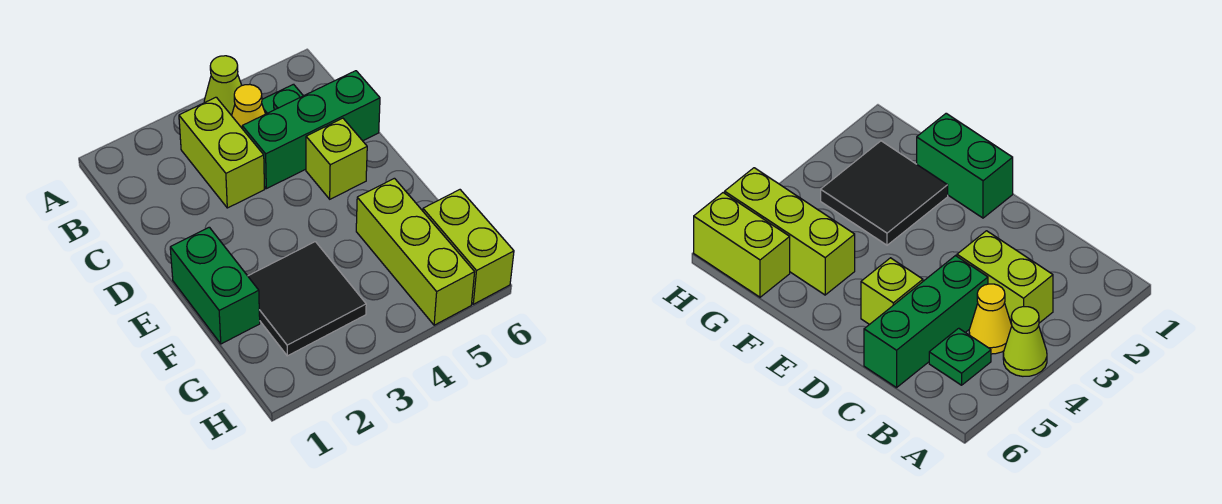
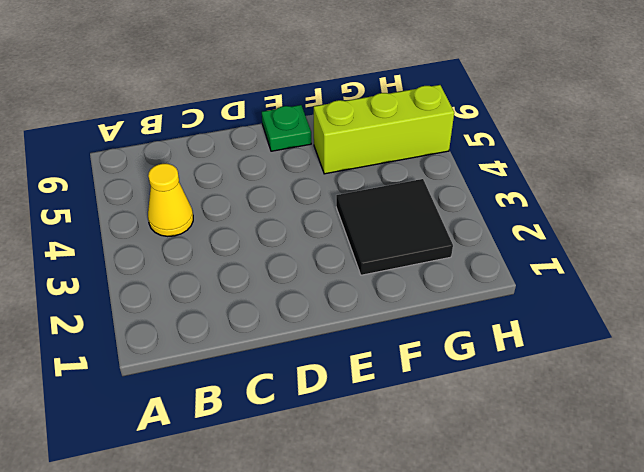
green plate E6 level 1 -> green plate B5 level 1
none -> lime cone A4 level 1
none -> lime brick B3:C3 level 1

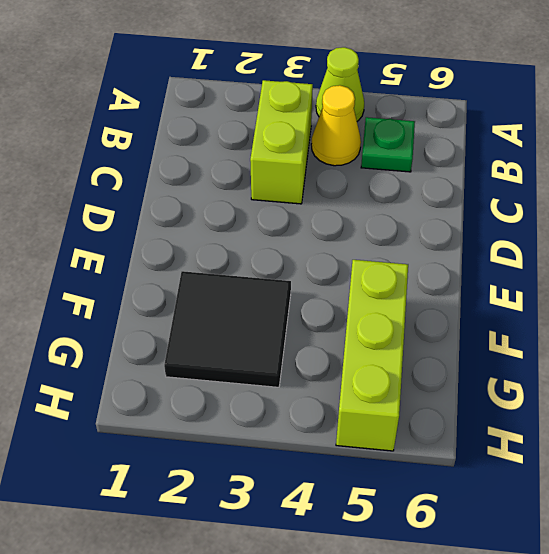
none -> green brick C4:C6 level 1
none -> lime brick D5 level 1

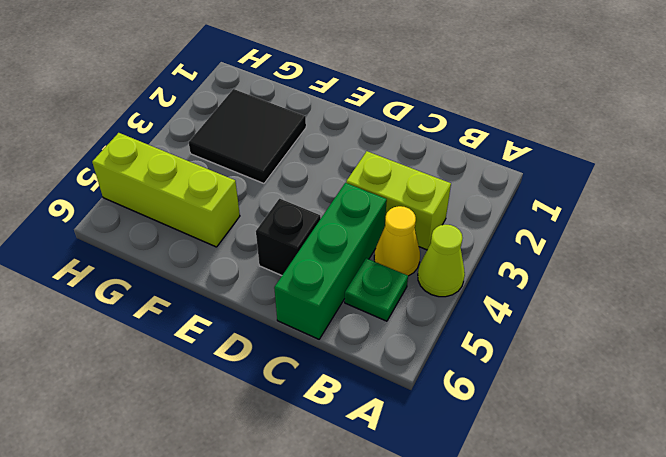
black brick D5 level 1 -> lime brick D5 level 1
none -> green brick E1:F1 level 1
none -> lime brick G6:H6 level 1

